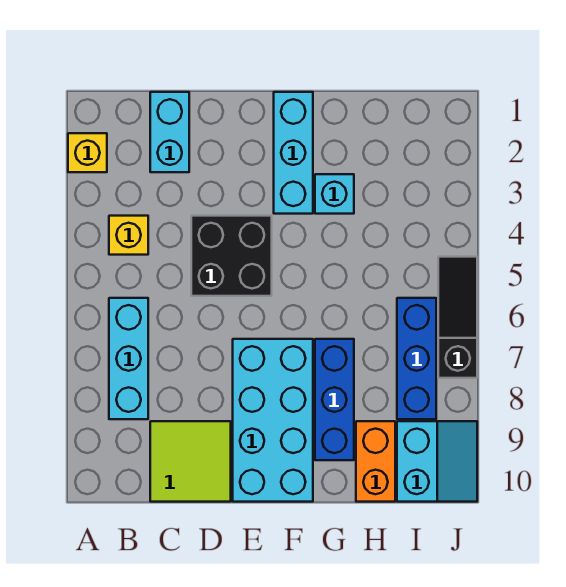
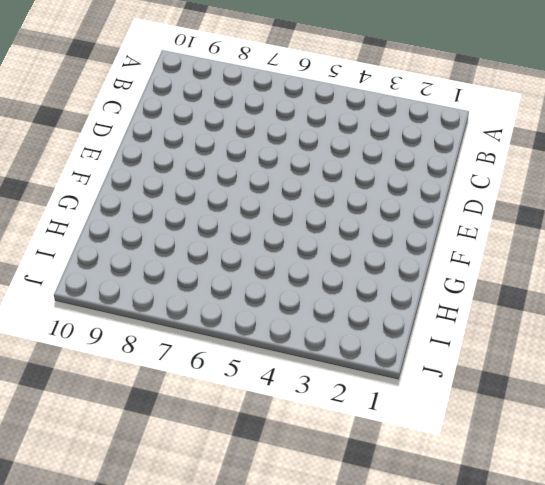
none -> yellow brick A2 level 1
none -> yellow brick B4 level 1
none -> cyan brick B6:B8 level 1

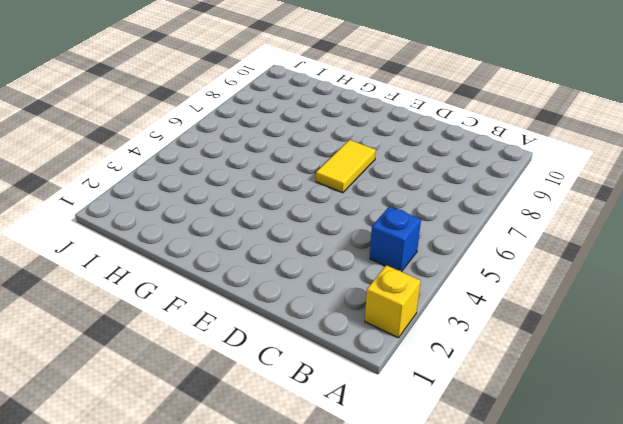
blue brick B4 level 1 -> yellow brick B4 level 1
yellow tile E6:E7 level 1 -> cyan brick E7:F10 level 1
none -> cyan brick B6:B8 level 1
none -> cyan brick C1:C2 level 1
none -> lime tile C9:D10 level 1

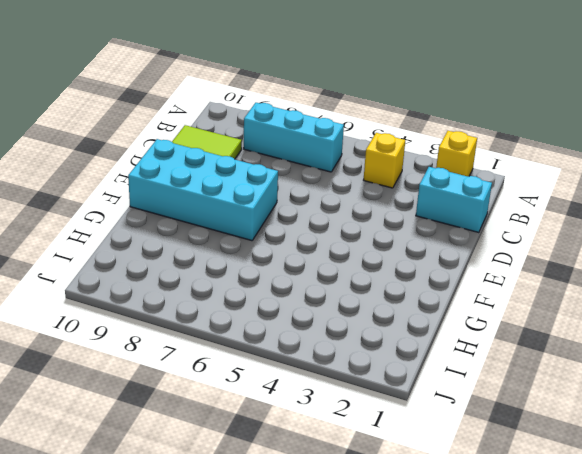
none -> black brick D4:E5 level 1
none -> cyan brick F1:F3 level 1
none -> cyan brick G3 level 1

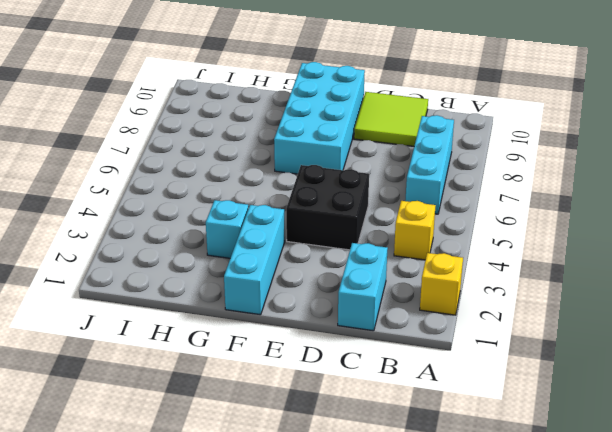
none -> blue brick G7:G9 level 1
none -> orange brick H9:H10 level 1
none -> blue brick I6:I8 level 1

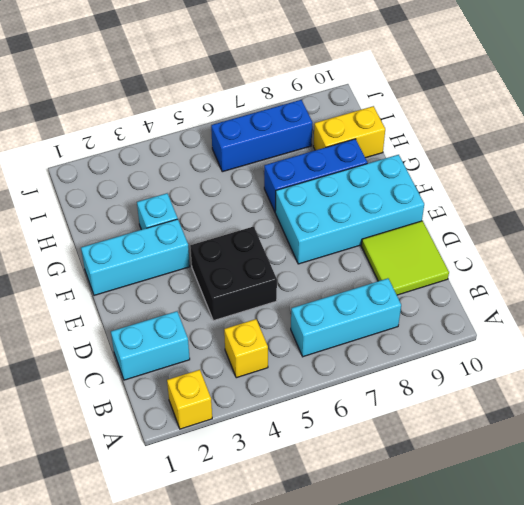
yellow brick H9:H10 level 1 -> orange brick H9:H10 level 1
none -> cyan slope I9:J10 level 1 top I
none -> black slope J5:J7 level 1 top 7

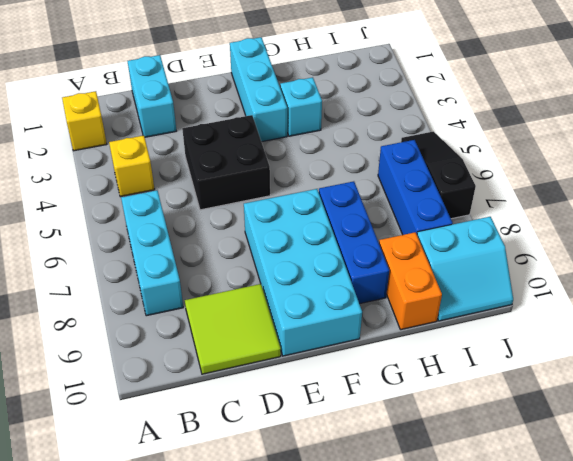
cyan slope I9:J10 level 1 top 9 -> cyan slope I9:J10 level 1 top I

